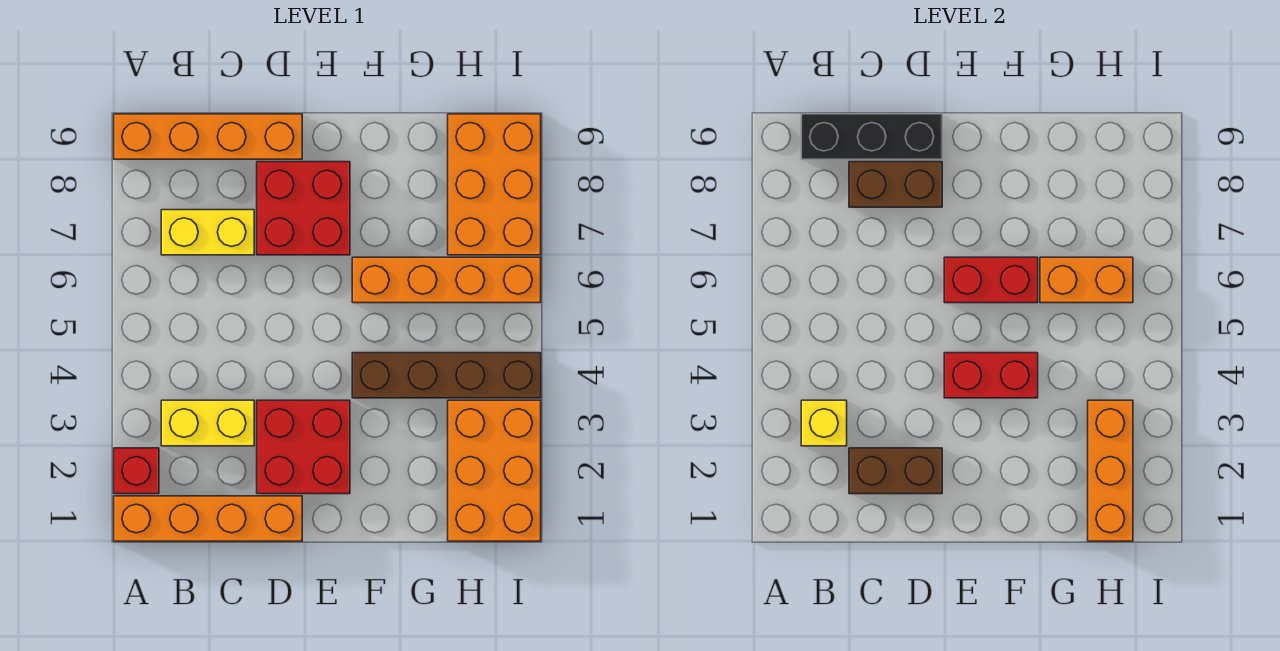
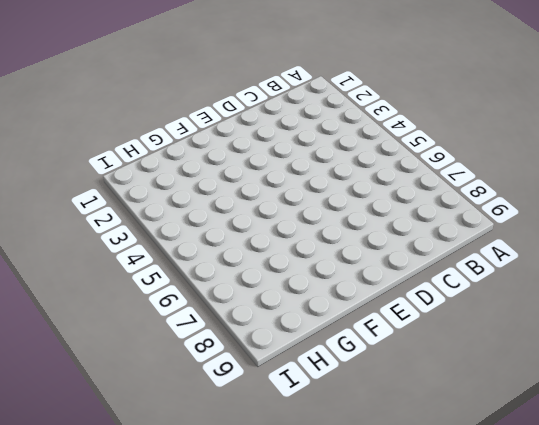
none -> orange brick A1:D1 level 1
none -> red brick A2 level 1
none -> orange brick A9:D9 level 1

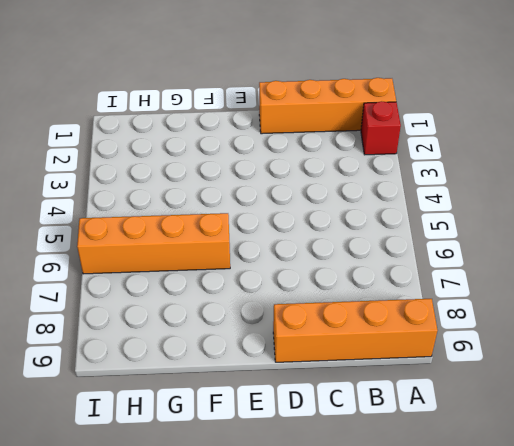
none -> yellow brick B3:C3 level 1
none -> yellow brick B7:C7 level 1
none -> red brick D2:E3 level 1

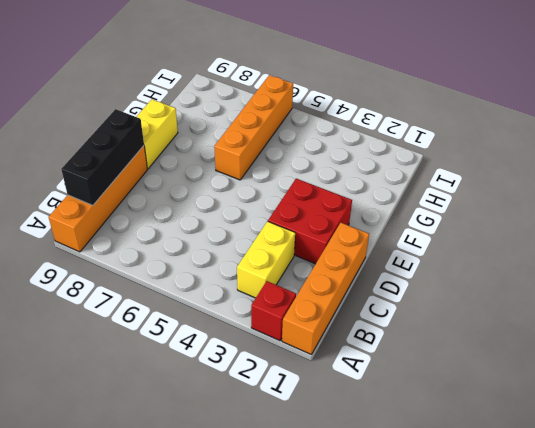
yellow brick E9:F9 level 1 -> yellow brick B7:C7 level 1
none -> red brick D7:E8 level 1
none -> brown brick F4:I4 level 1
none -> orange brick H1:I3 level 1

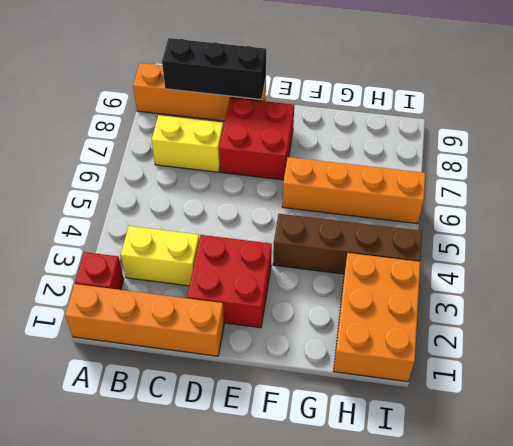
none -> orange brick H7:I9 level 1
none -> yellow brick B3 level 2
none -> brown brick C2:D2 level 2

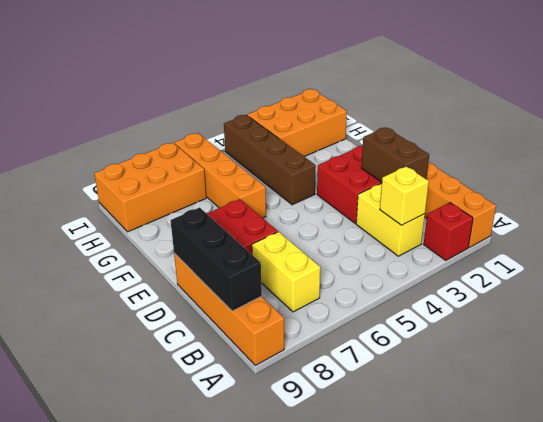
none -> brown brick C8:D8 level 2
none -> red brick E4:F4 level 2
none -> red brick E6:F6 level 2

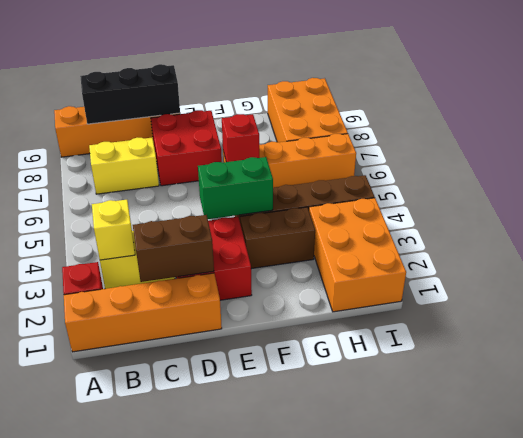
green brick E4:F4 level 2 -> red brick E4:F4 level 2
brown brick F3:G3 level 1 -> brown brick C8:D8 level 2
red brick F6 level 2 -> red brick E6:F6 level 2
none -> orange brick G6:H6 level 2
none -> orange brick H1:H3 level 2

